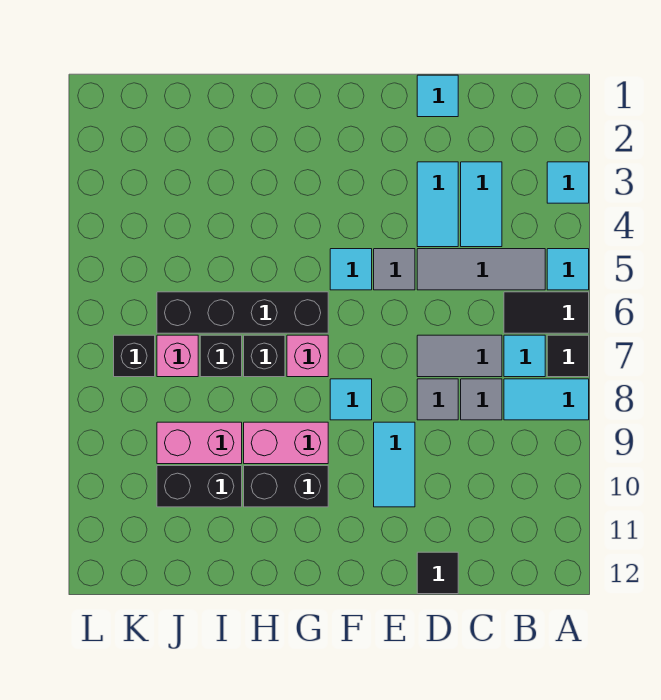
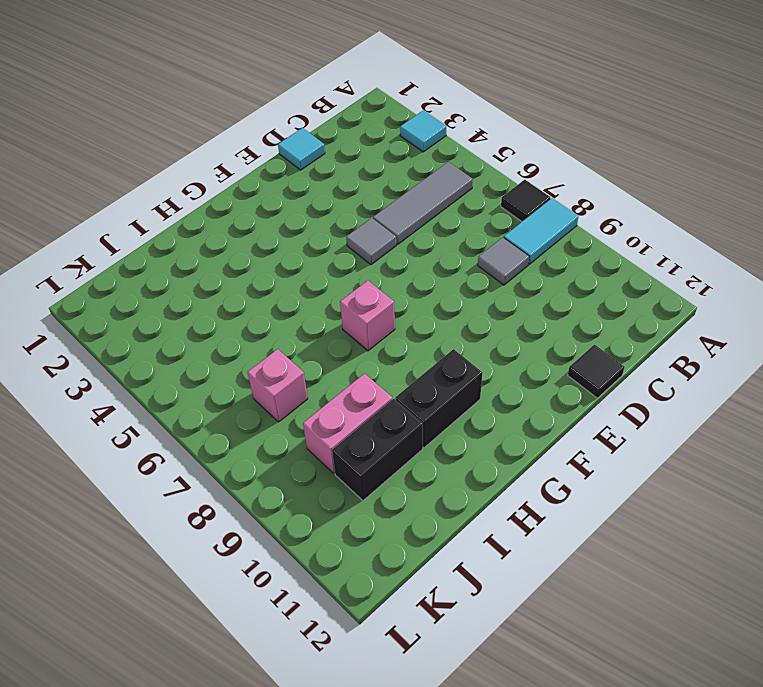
none -> cyan tile A5 level 1
none -> black tile A6:B6 level 1
none -> cyan tile B7 level 1

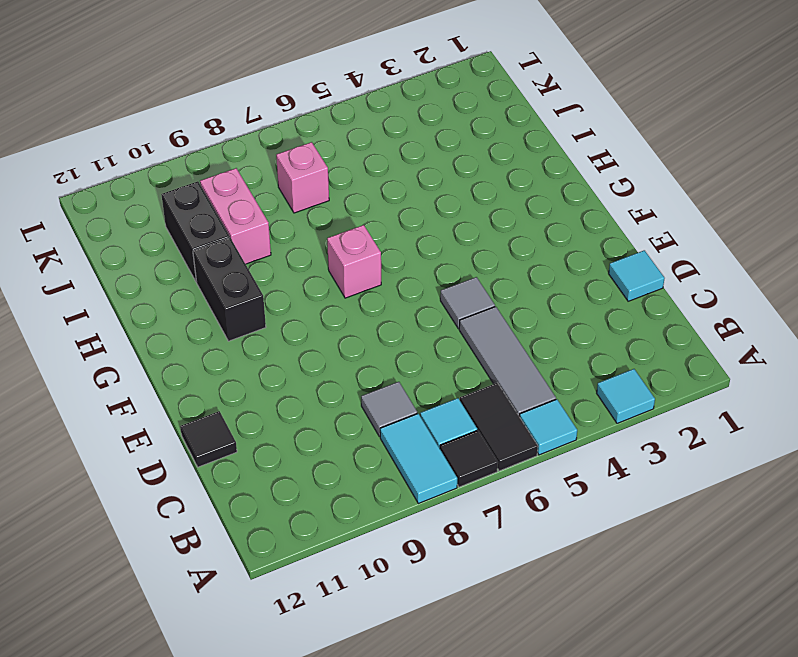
none -> cyan tile C3:C4 level 1
none -> grey tile C7:D7 level 1
none -> cyan tile D3:D4 level 1

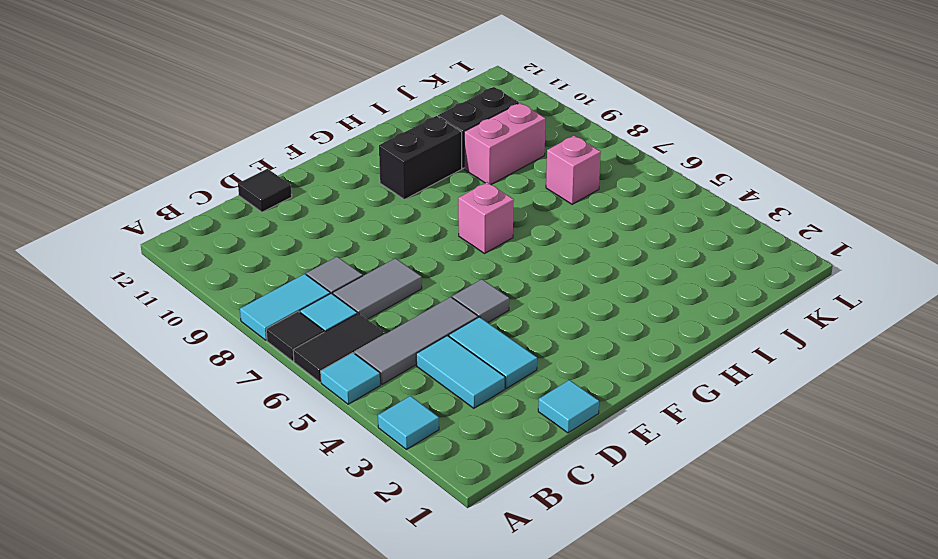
none -> grey tile D8 level 1
none -> cyan tile E9:E10 level 1
none -> cyan tile F5 level 1

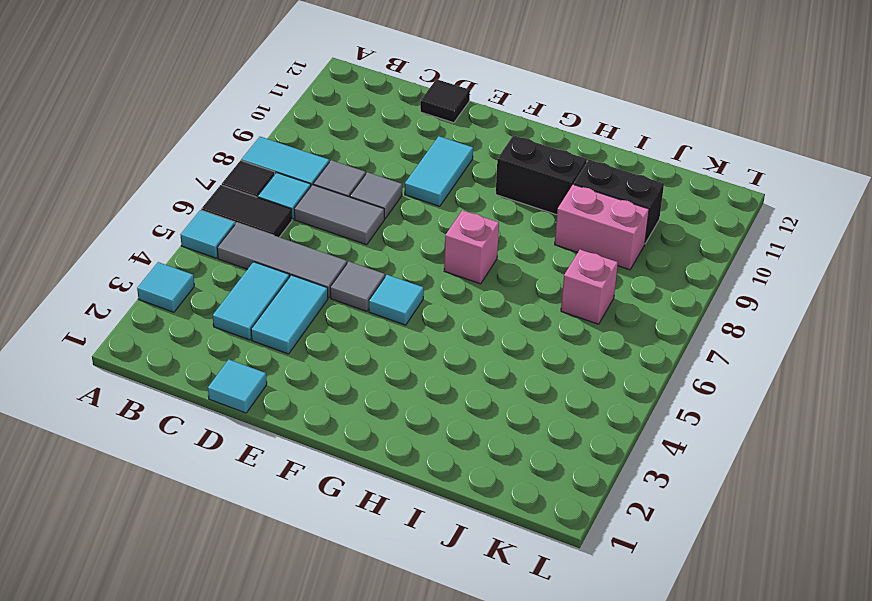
none -> cyan tile F8 level 1
none -> black brick G6:J6 level 1
none -> pink brick G9:H9 level 1

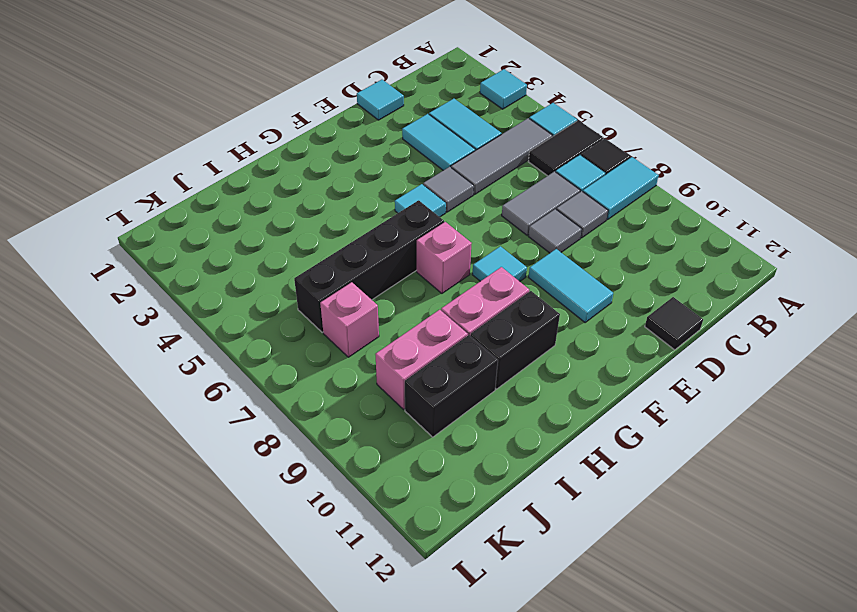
none -> black brick H7 level 1
none -> black brick I7 level 1
none -> black brick K7 level 1

